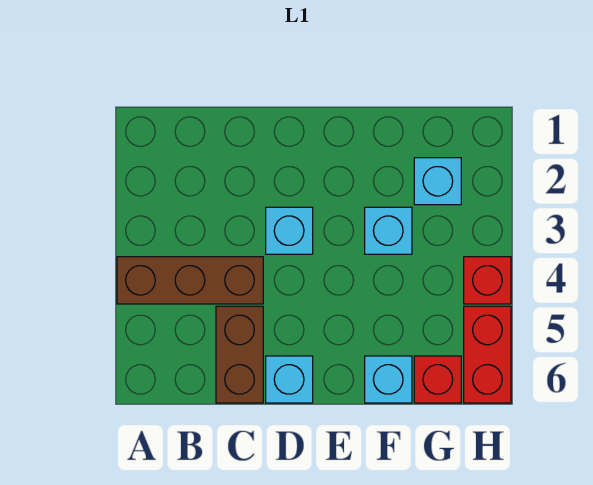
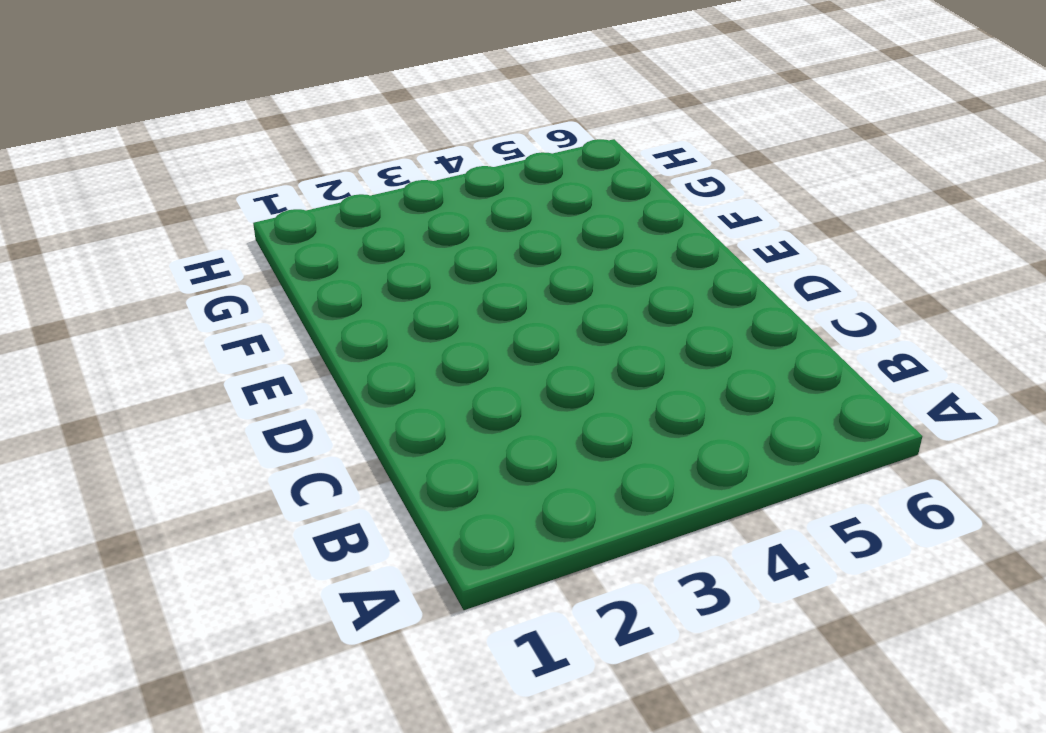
none -> brown brick A4:C4 level 1
none -> brown brick C5:C6 level 1

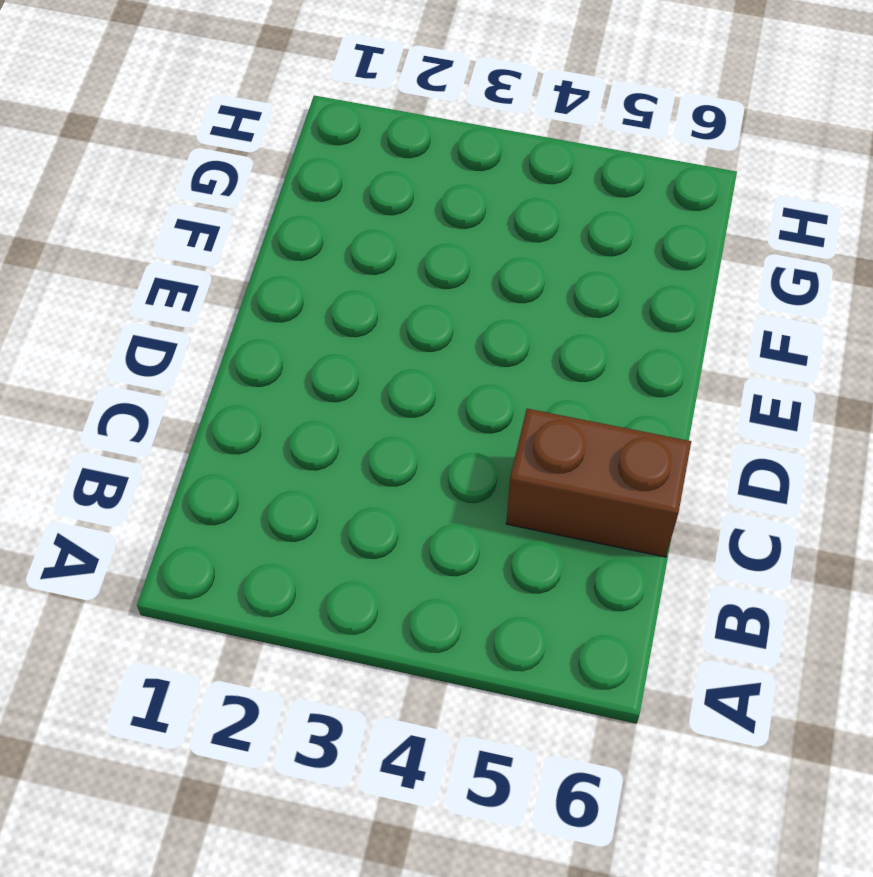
none -> brown brick A4:C4 level 1
none -> cyan brick D3 level 1

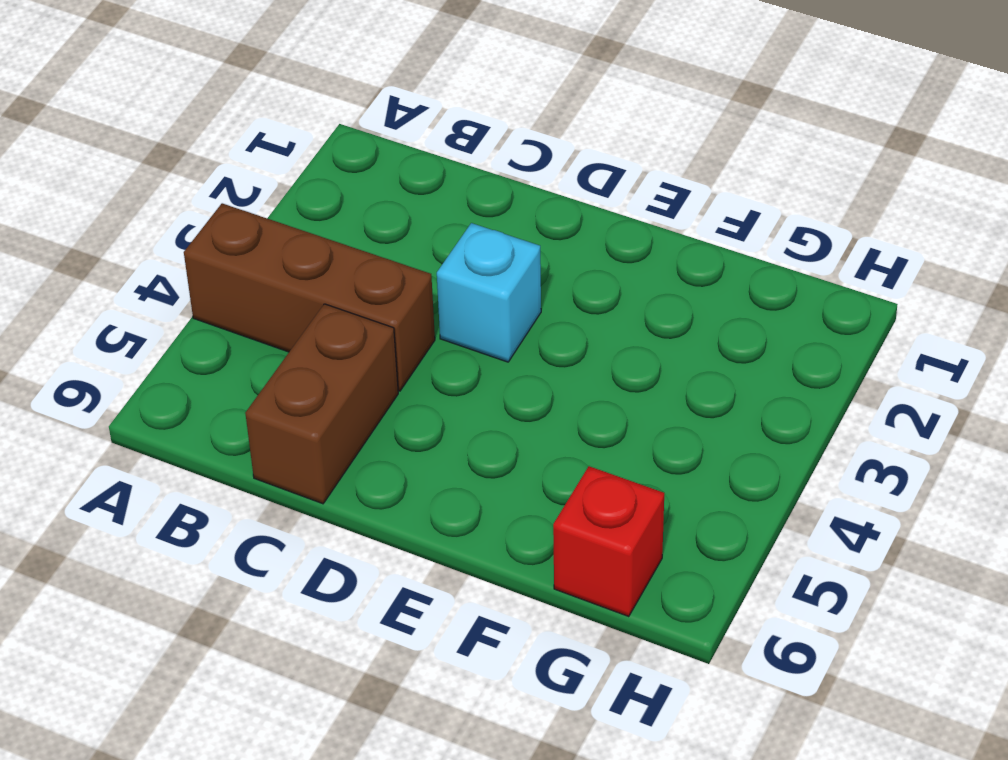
none -> cyan brick D6 level 1
none -> cyan brick F3 level 1

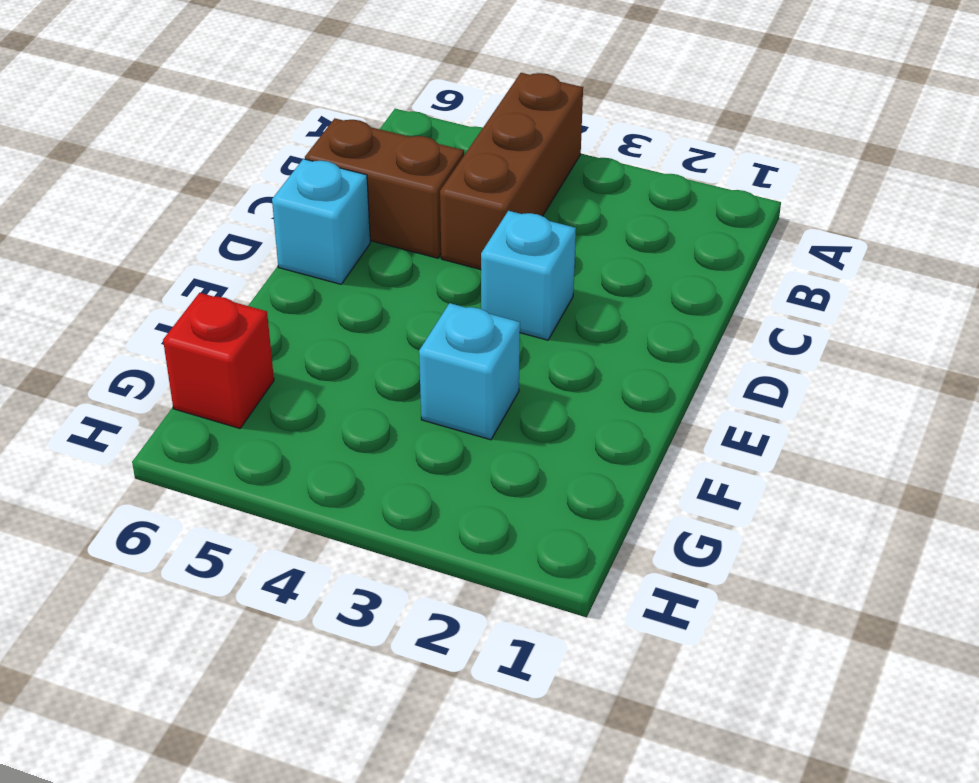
none -> cyan brick F6 level 1
none -> cyan brick G2 level 1

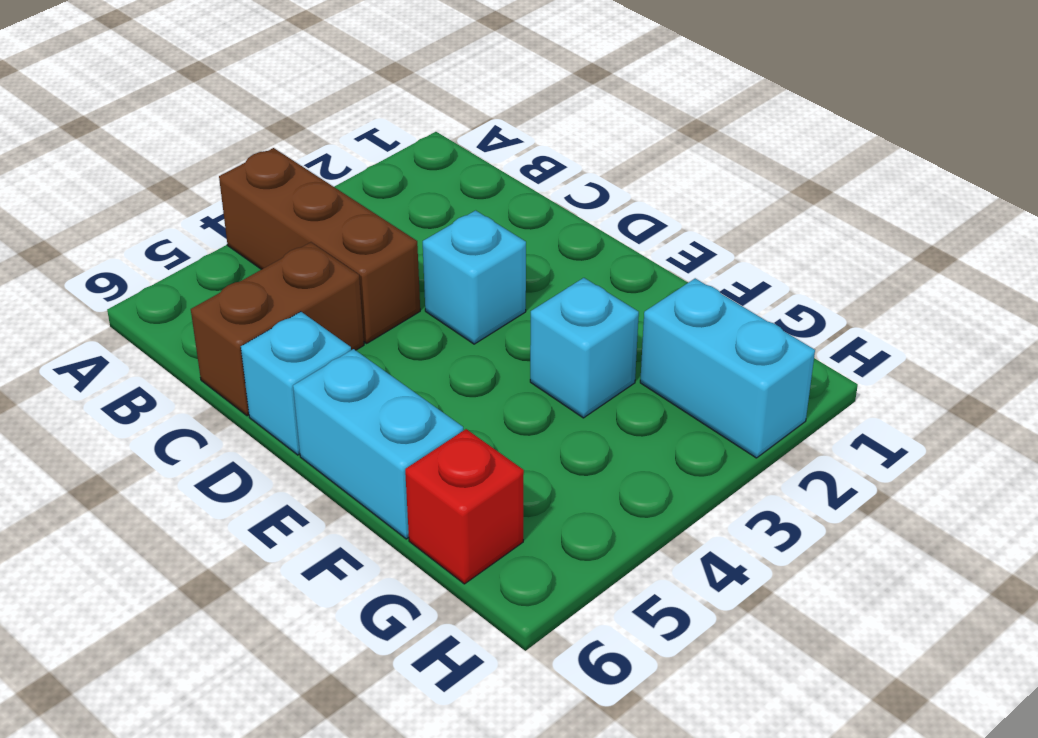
cyan brick E6:F6 level 1 -> cyan brick F6 level 1
cyan brick G2:H2 level 1 -> cyan brick G2 level 1
none -> red brick H4 level 1
none -> red brick H5:H6 level 1

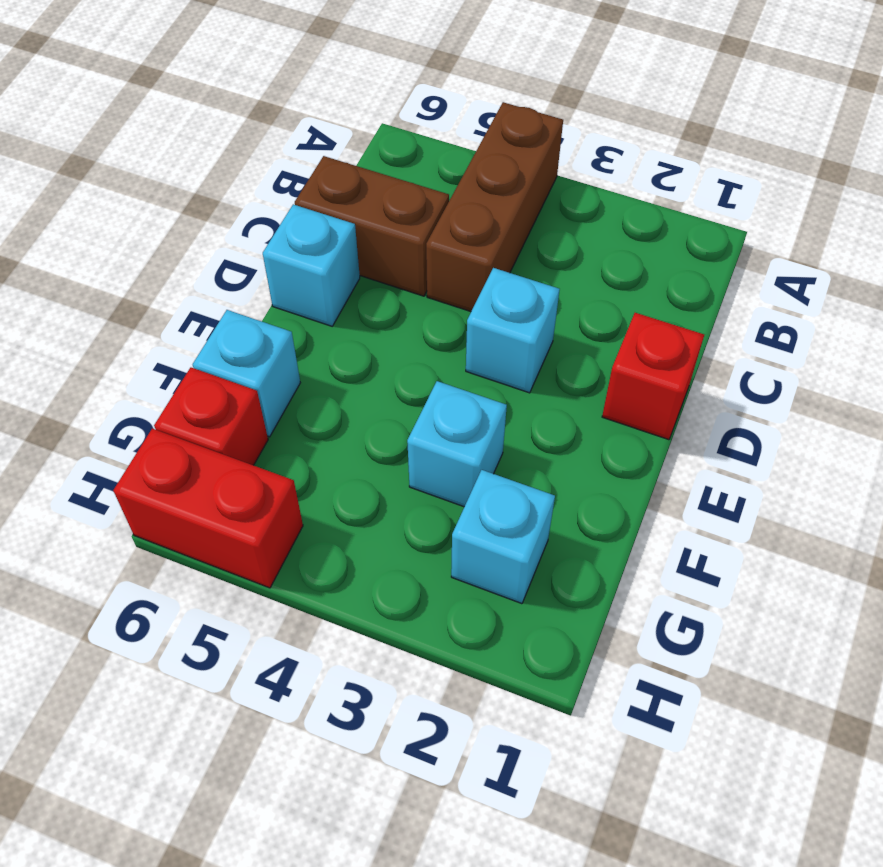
red brick D1 level 1 -> red brick H4 level 1

